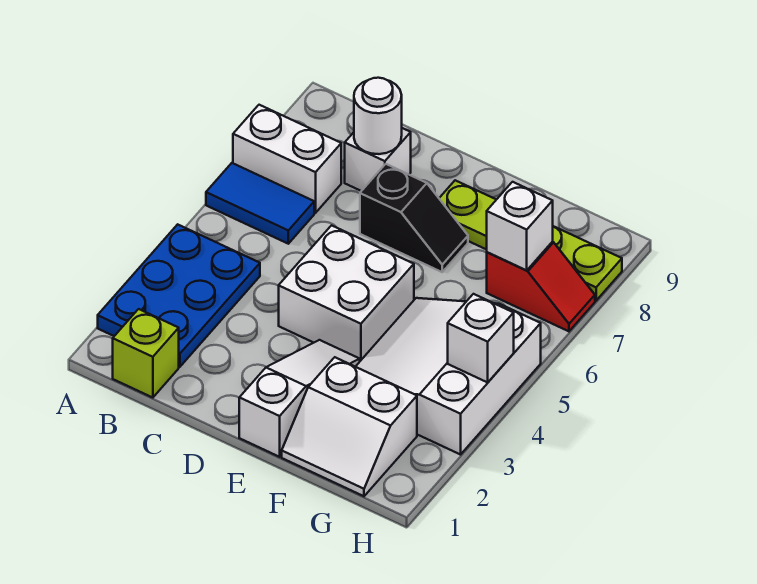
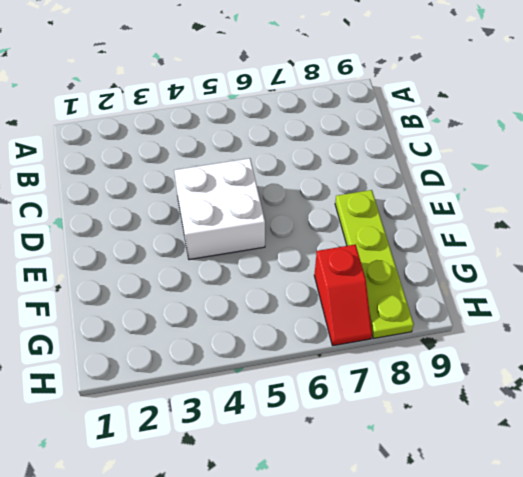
none -> blue plate A2:B4 level 1
none -> blue tile A6:B6 level 1
none -> white brick A7:B7 level 1

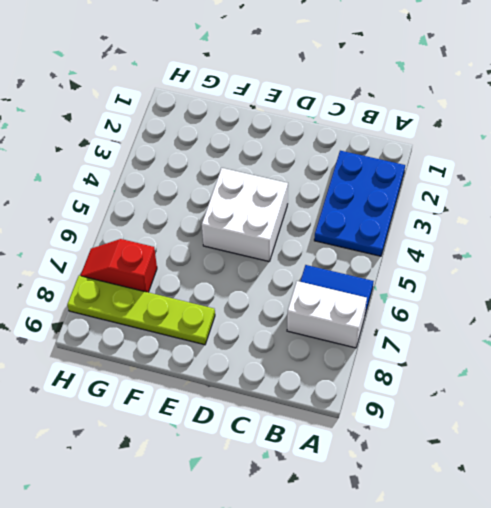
none -> lime brick B1 level 1
none -> white brick C8 level 1
none -> black slope D7:E7 level 1 top D

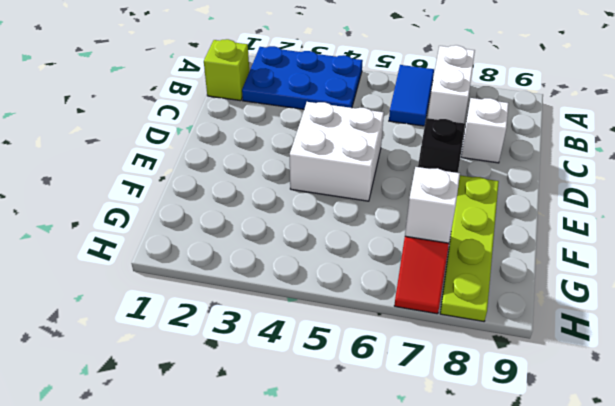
none -> white slope E1:E3 level 1 top 1
none -> white slope F1:G2 level 1 top 2
none -> white slope F3:H5 level 1 top H

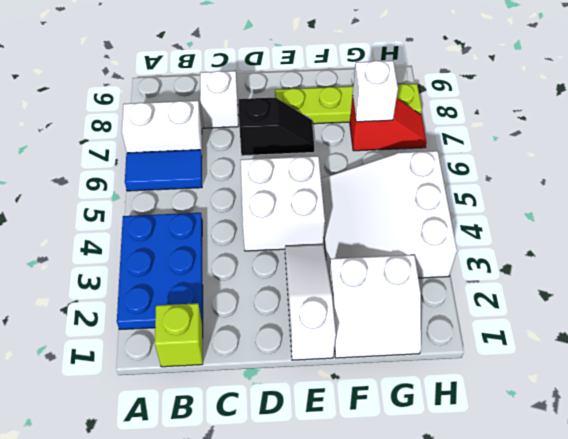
none -> white round brick C8 level 2
none -> white brick H4 level 2

